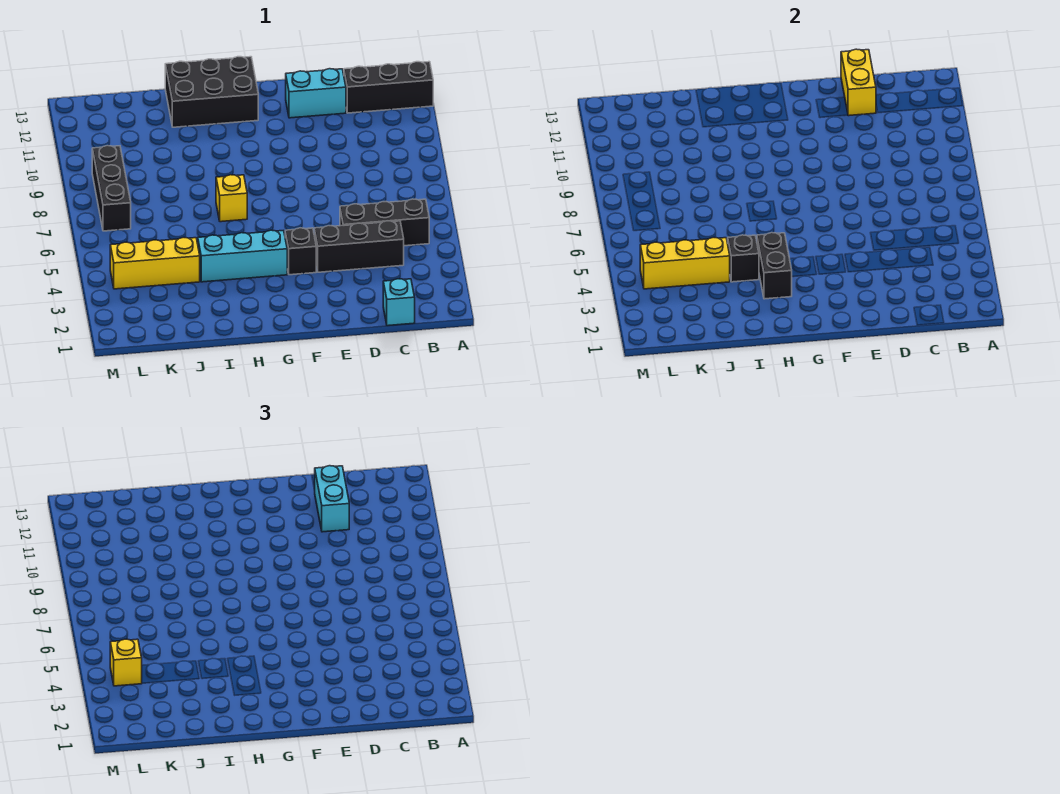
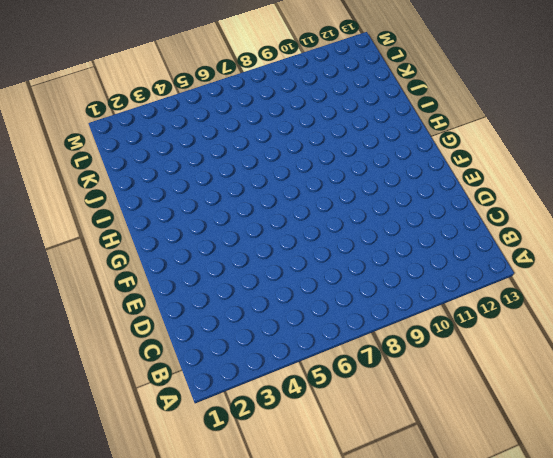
none -> black brick A12:C12 level 1
none -> black brick B5:D5 level 1
none -> cyan brick C1 level 1

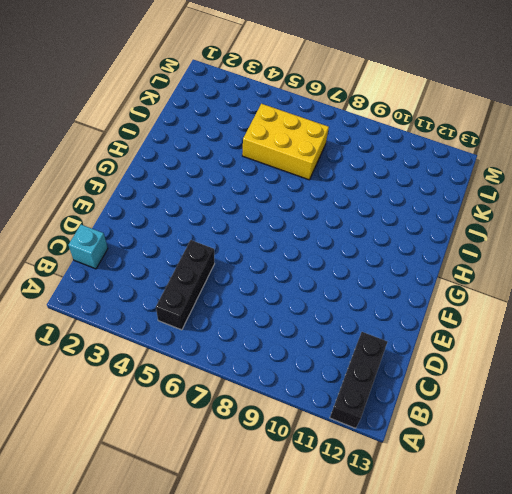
yellow brick J5:K7 level 1 -> none
none -> black brick C4:E4 level 1
none -> cyan brick D12:E12 level 1
none -> black brick F4 level 1

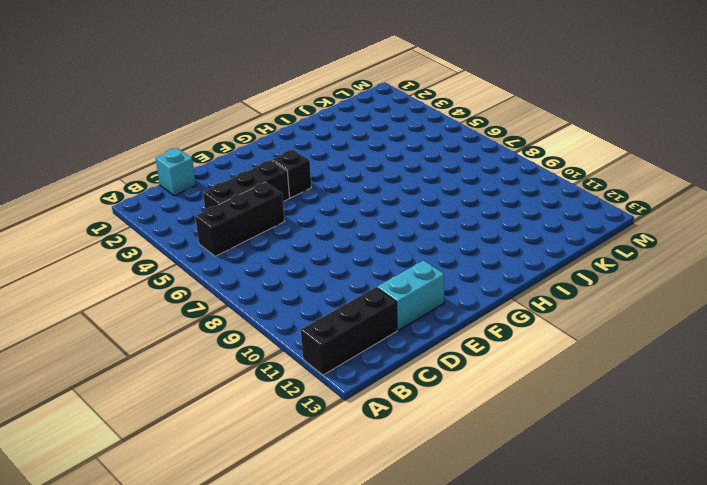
none -> cyan brick G4:I4 level 1
none -> black brick G12:I13 level 1
none -> yellow brick H7 level 1

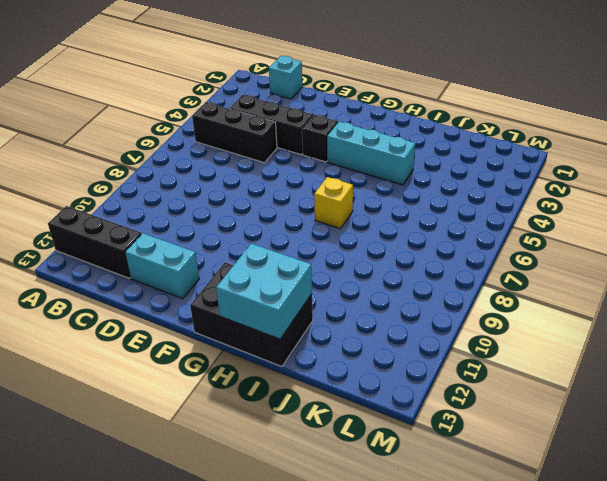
cyan brick H12:I13 level 2 -> none
none -> yellow brick J4:L4 level 1
none -> black brick L7:L9 level 1
none -> yellow brick D12:D13 level 2

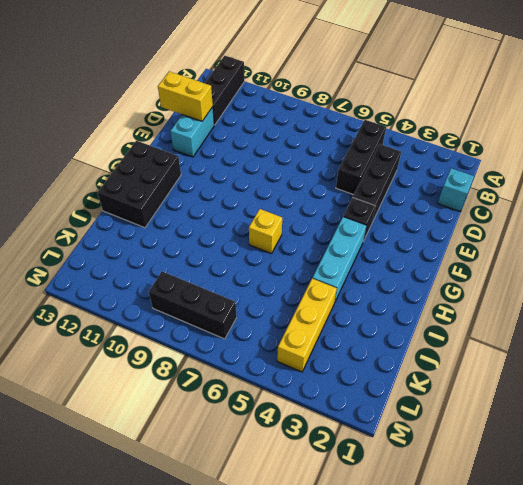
none -> black brick H3:H4 level 2
none -> black brick I4 level 2
none -> yellow brick J4:L4 level 2

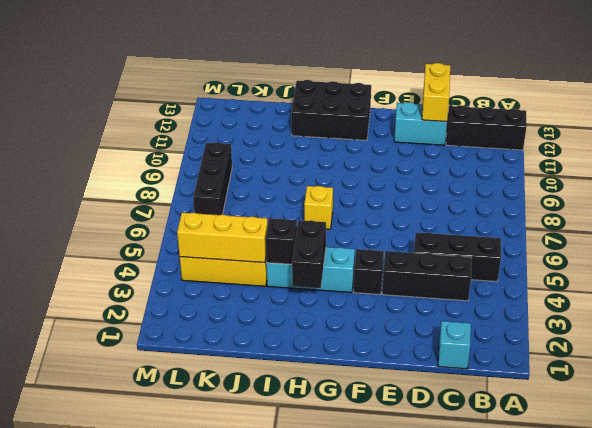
none -> cyan brick D11:D12 level 3
none -> yellow brick L4 level 3

